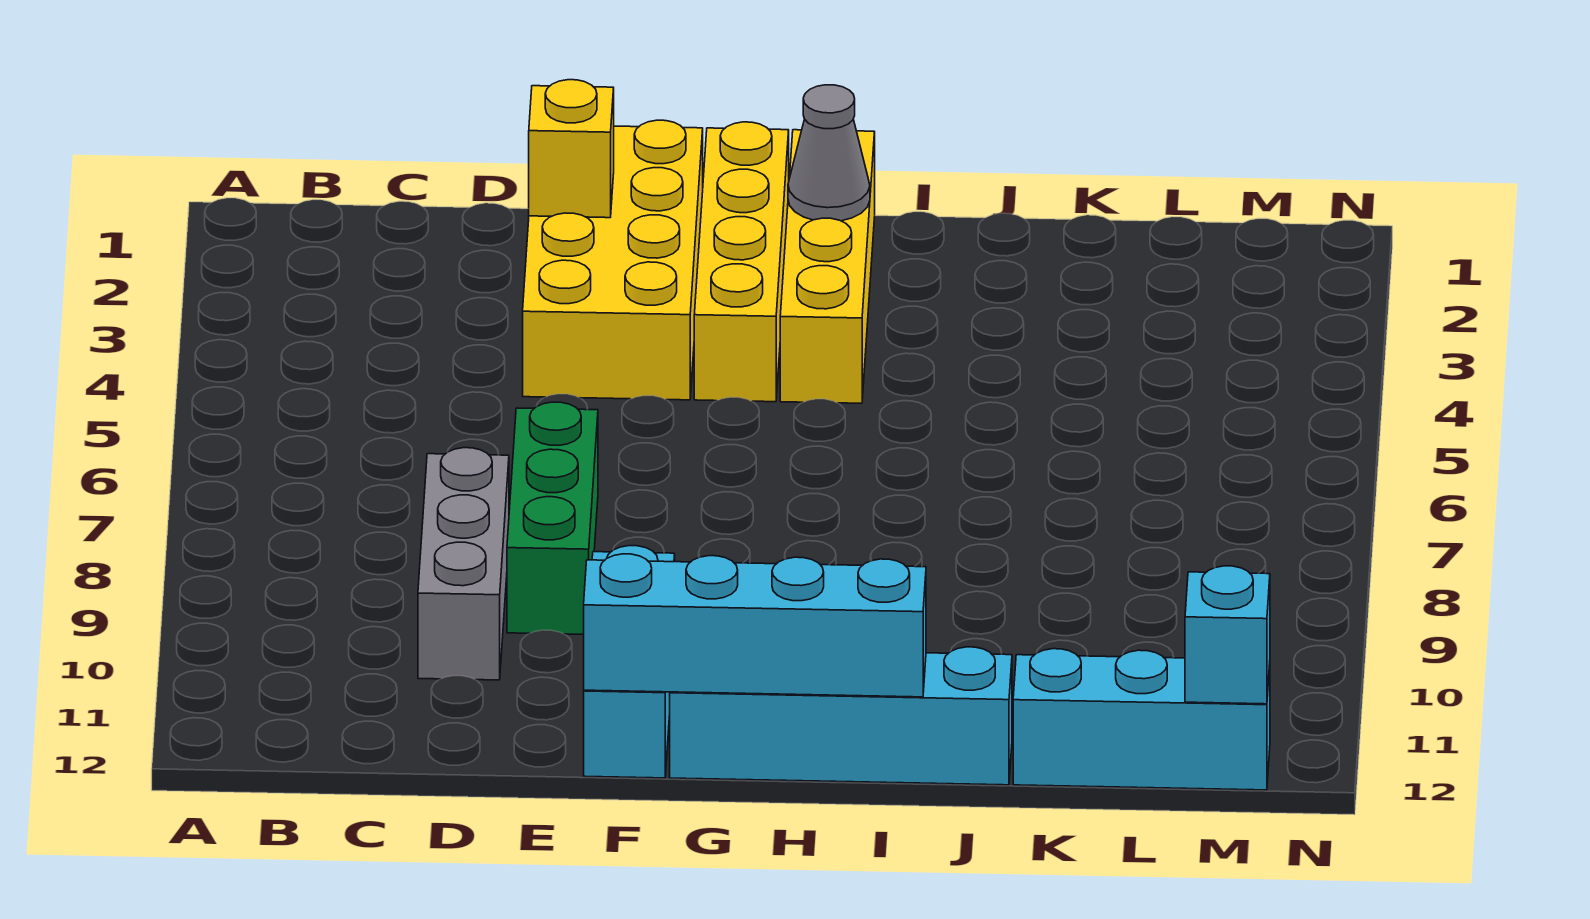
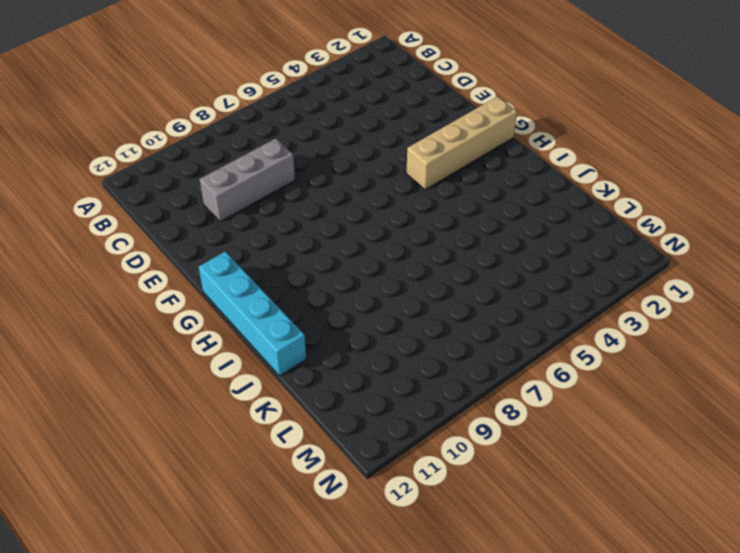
tan brick G1:G4 level 1 -> yellow brick G1:G4 level 1
none -> yellow brick E1:F4 level 1
none -> green brick E7:E9 level 1
none -> cyan brick F10:F12 level 1

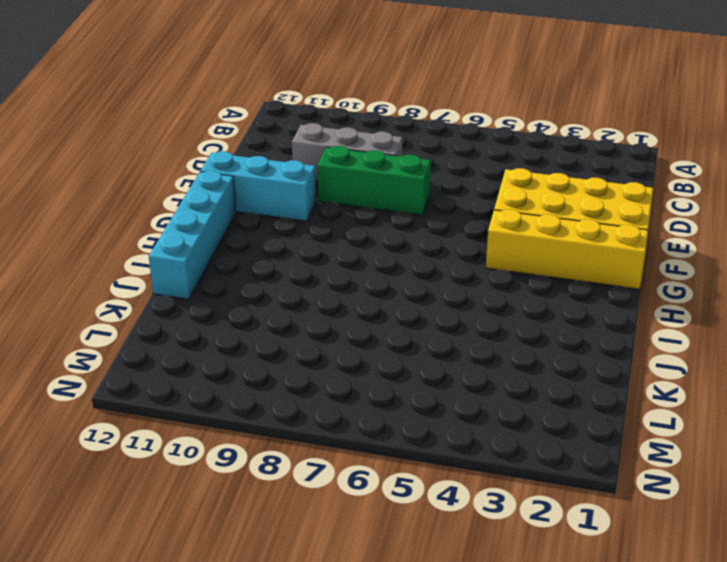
none -> yellow brick H1:H4 level 1
none -> cyan brick K12:M12 level 1
none -> yellow brick E2 level 2

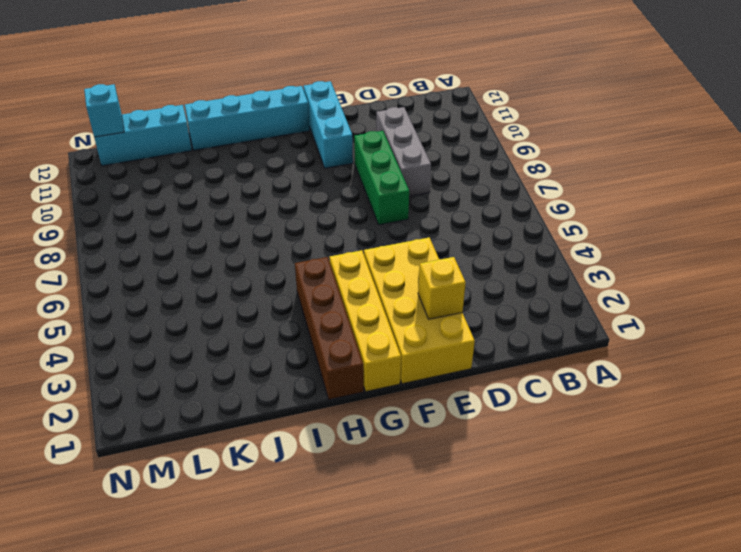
brown brick H1:H4 level 1 -> yellow brick H1:H4 level 1
none -> cyan brick F12:I12 level 2
none -> grey cone H2 level 2

